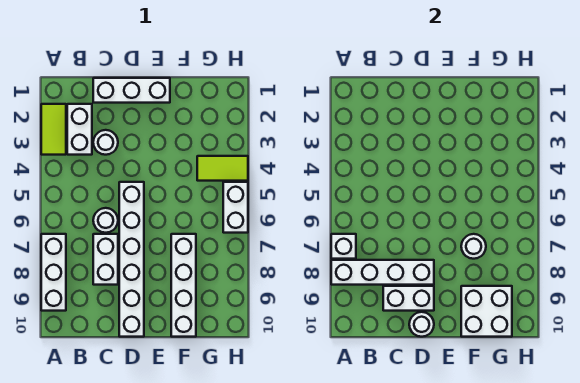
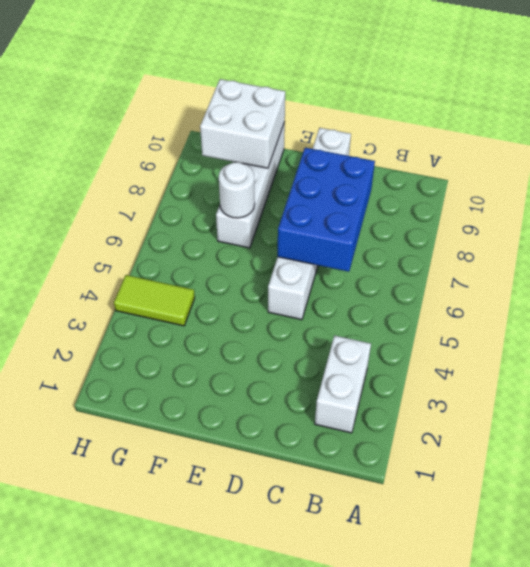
blue brick C6:D8 level 2 -> white brick A8:D8 level 2
none -> lime tile A2:A3 level 1
none -> white brick A7:A9 level 1
none -> white brick C1:E1 level 1

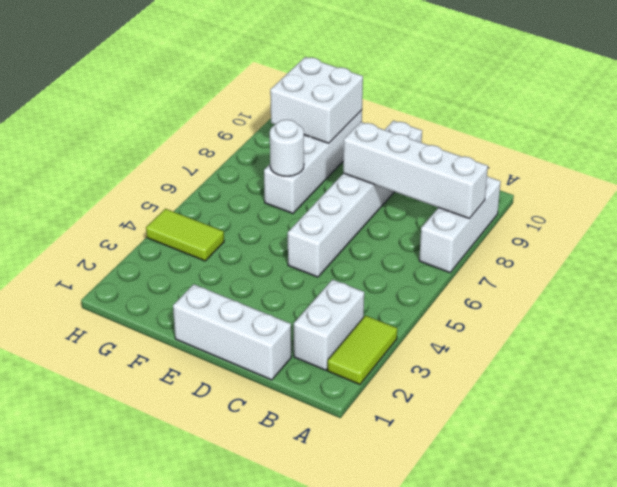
none -> white round brick C3 level 1
none -> white round brick C6 level 1
none -> white brick C7:C8 level 1

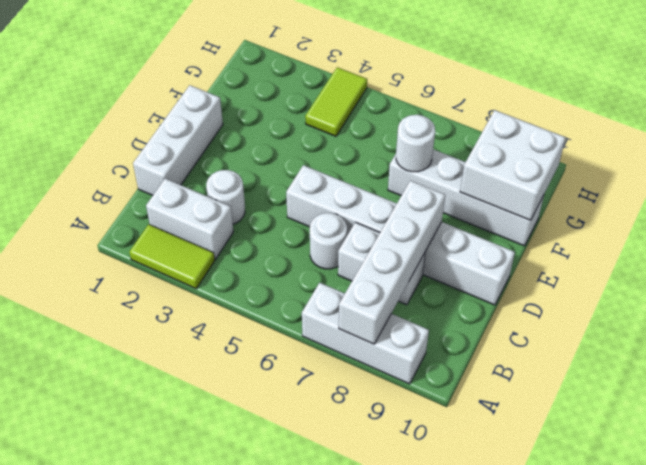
none -> white brick H5:H6 level 1
none -> white brick A7 level 2
none -> white brick C9:D9 level 2

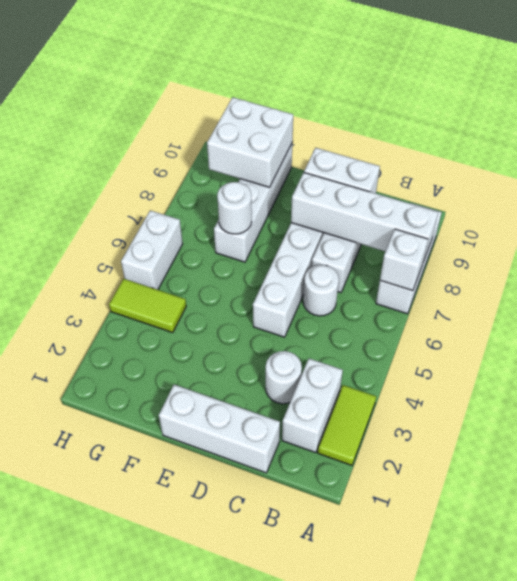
none -> white round brick D10 level 2

